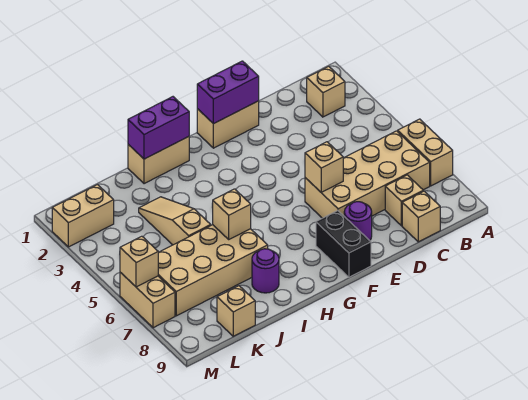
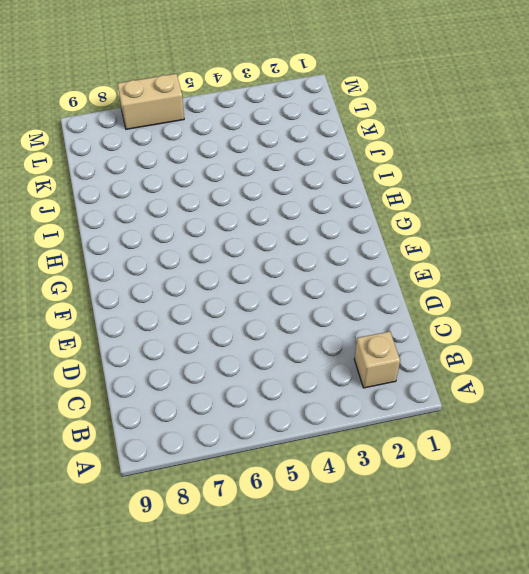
none -> tan brick A6:A7 level 1
none -> tan brick B6:E7 level 1
none -> tan brick C8 level 1

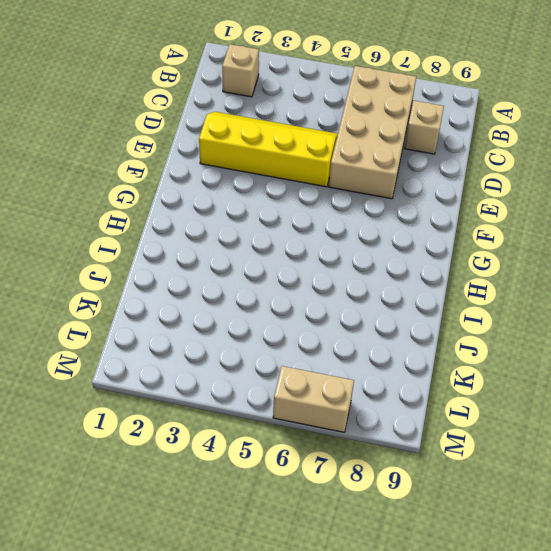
yellow slope D2:E5 level 1 top E -> none
none -> tan brick A6:A7 level 1
none -> tan brick C9 level 1
none -> tan brick E1:F1 level 1

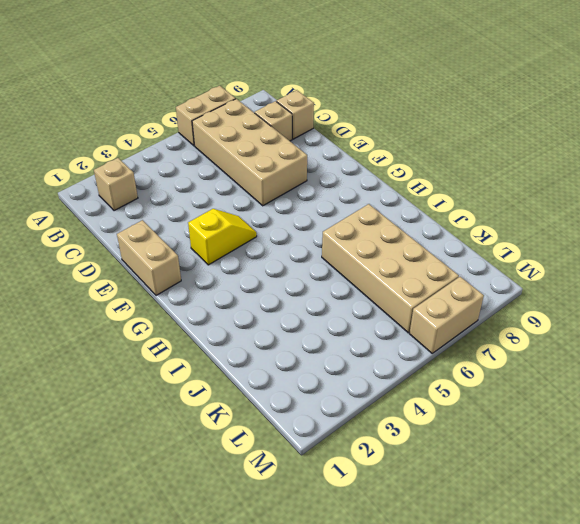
yellow slope F3:F4 level 1 top 3 -> none
none -> purple round brick E8 level 1
none -> black brick F8:F9 level 1
none -> tan brick H1:I1 level 1

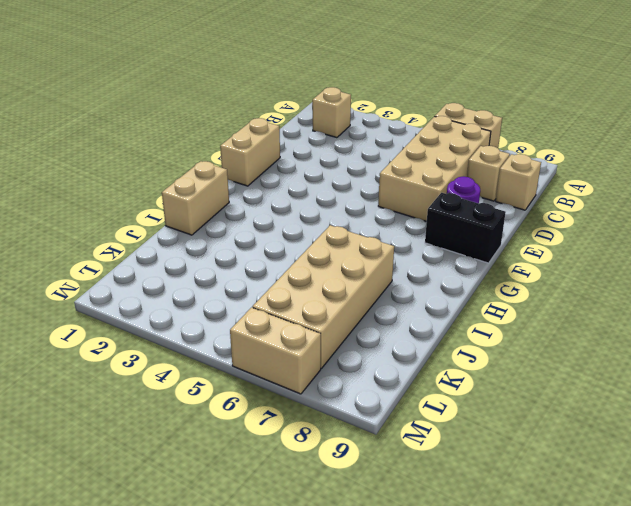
none -> purple round brick I8 level 1
none -> tan slope J3:J5 level 1 top 5
none -> tan brick K9 level 1

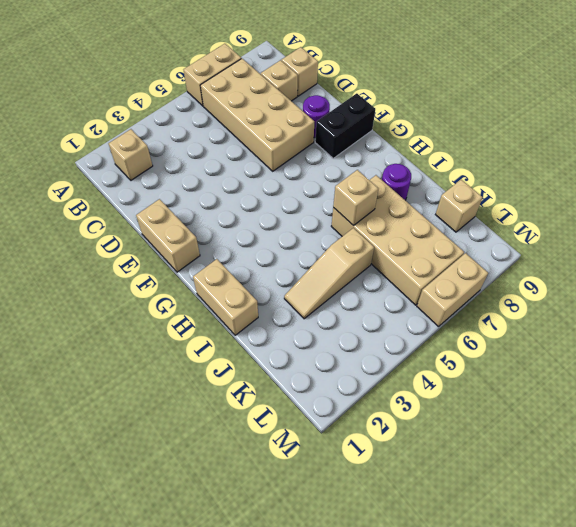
none -> tan brick L2:M2 level 1
none -> purple brick E1:F1 level 2
none -> tan brick E6 level 2

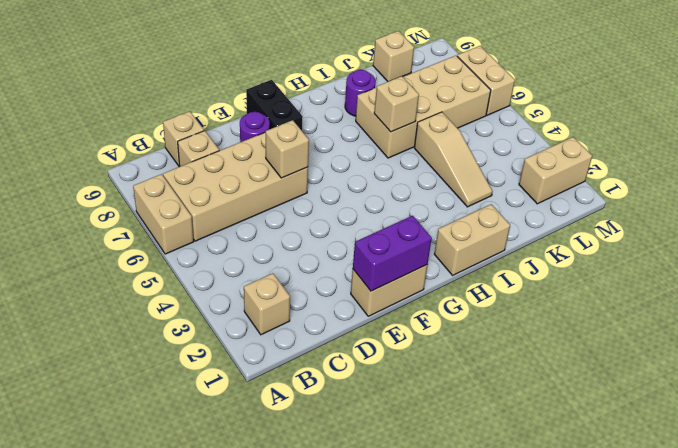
none -> purple brick H1:I1 level 2
none -> tan brick M6 level 2

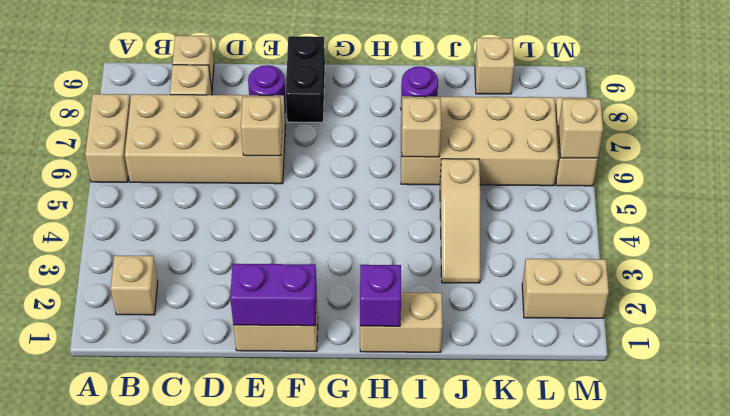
purple brick H1 level 2 -> purple brick H1:I1 level 2

